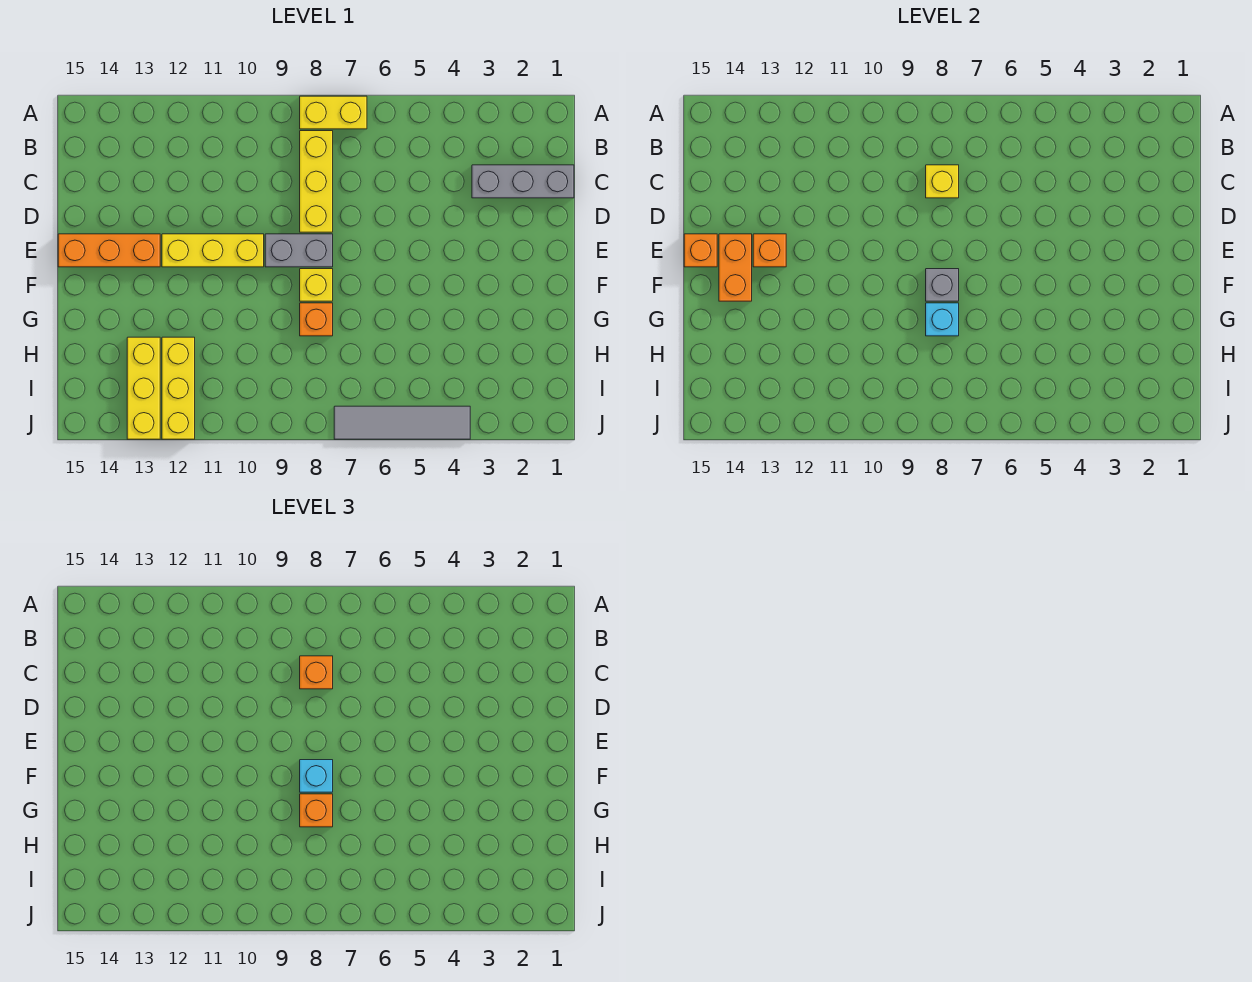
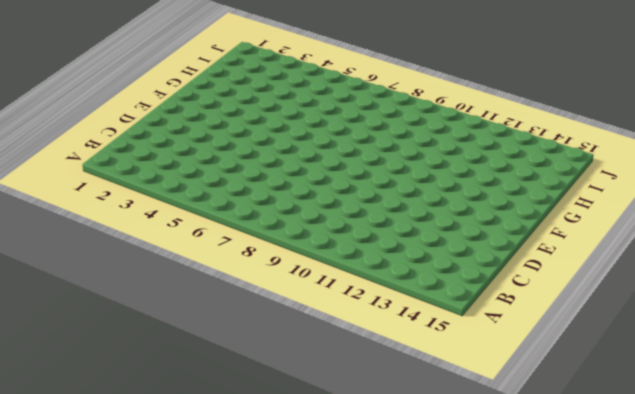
none -> yellow brick A7:A8 level 1
none -> yellow brick B8:D8 level 1
none -> grey brick C1:C3 level 1

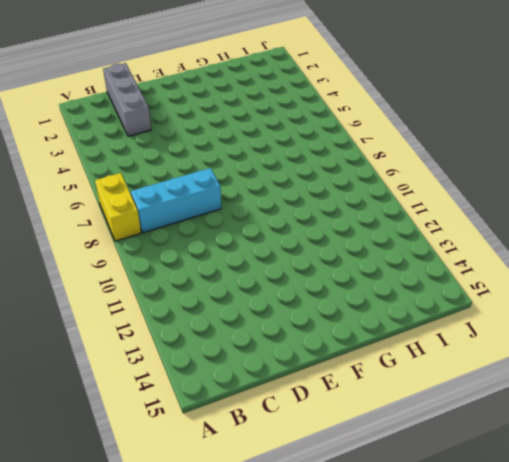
cyan brick B8:D8 level 1 -> yellow brick B8:D8 level 1
none -> grey brick E8:E9 level 1
none -> yellow brick E10:E12 level 1
none -> orange brick E13:E15 level 1

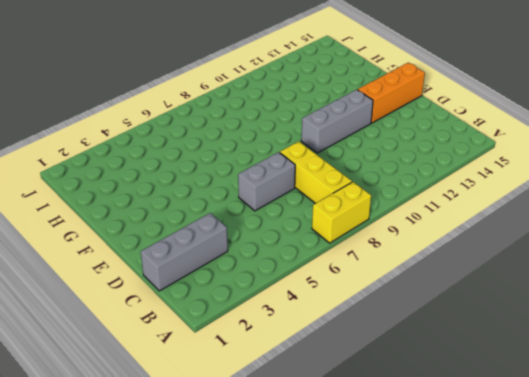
grey brick D6:D7 level 1 -> grey brick E8:E9 level 1
grey brick E10:E12 level 1 -> yellow brick E10:E12 level 1
none -> yellow brick F8 level 1
none -> orange brick G8 level 1
none -> yellow brick H12:J12 level 1

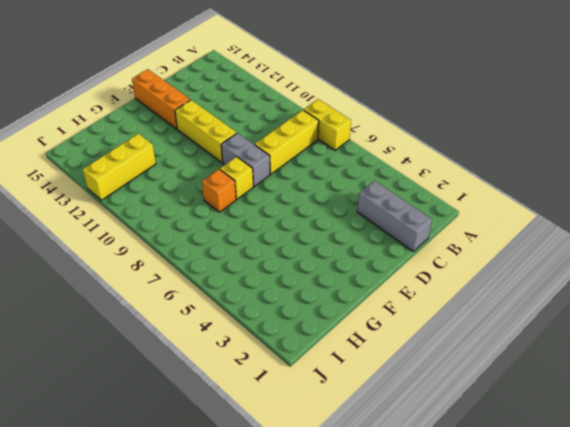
none -> yellow brick H13:J13 level 1
none -> grey tile J4:J7 level 1
none -> yellow brick C8 level 2

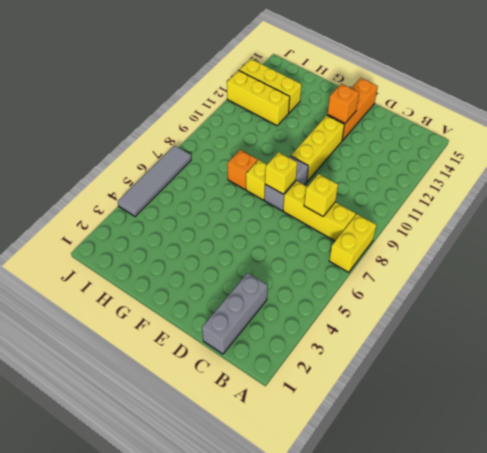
yellow brick E8 level 2 -> none
none -> orange brick E14:F14 level 2
none -> orange brick E15 level 2
none -> grey brick F8 level 2

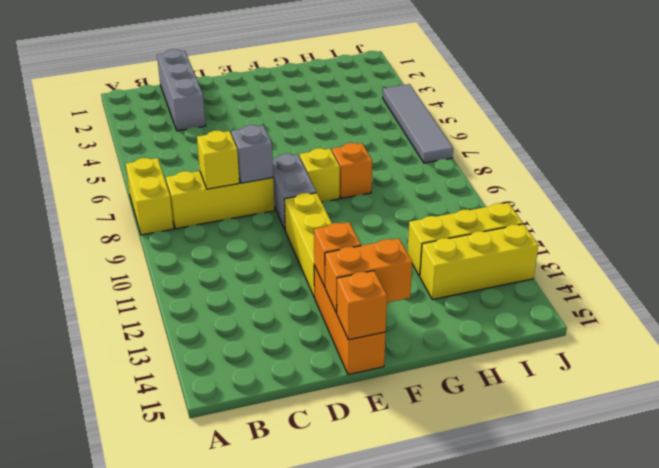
grey brick D8 level 2 -> grey brick F8 level 2
none -> cyan brick G8 level 2
none -> orange brick C8 level 3
none -> cyan brick F8 level 3

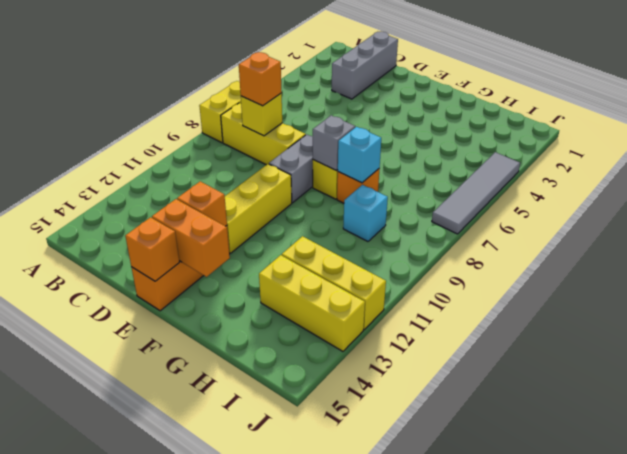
cyan brick H9 level 1 -> cyan brick F8 level 3
none -> orange brick G8 level 3

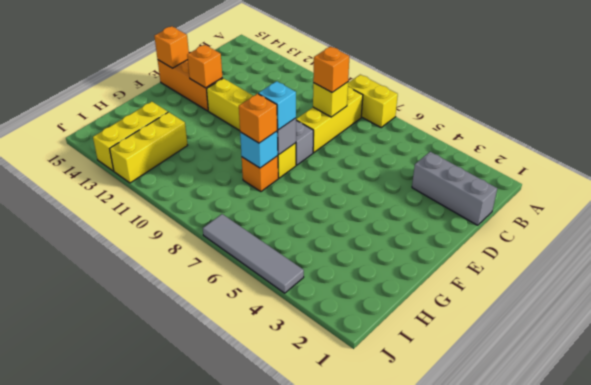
none -> orange brick E14:F14 level 2

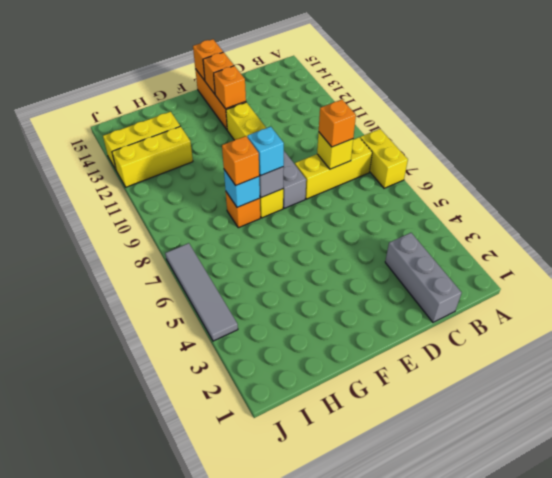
orange brick E14 level 2 -> orange brick E14:F14 level 2

